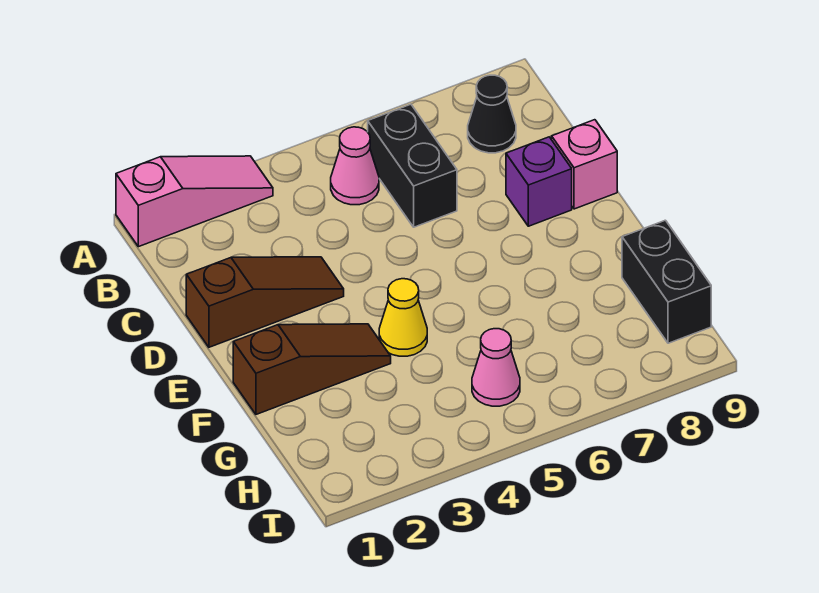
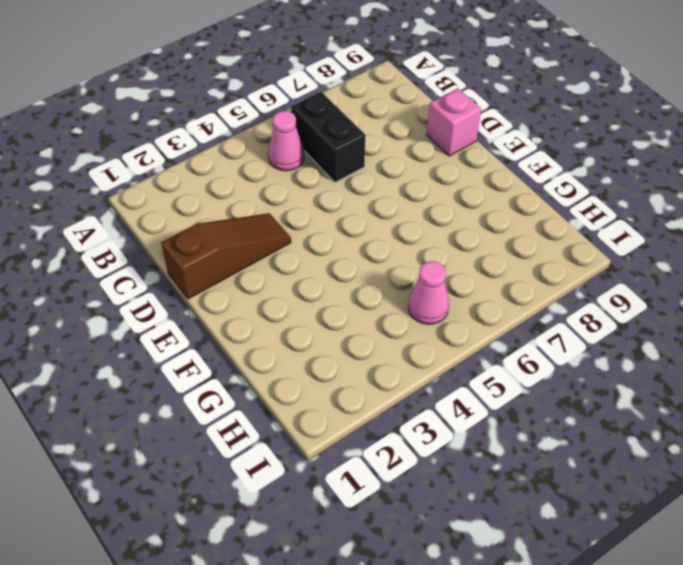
none -> pink slope A1:A3 level 1 top 1
none -> black cone B8 level 1

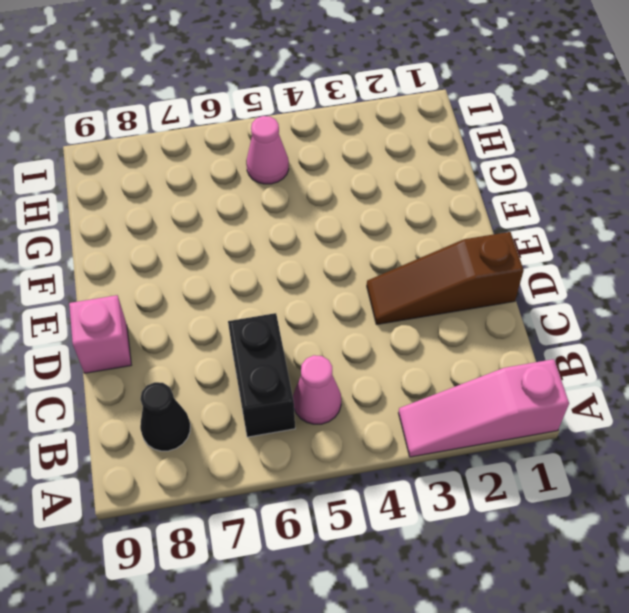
none -> purple brick D8 level 1
none -> brown slope F1:F3 level 1 top 1

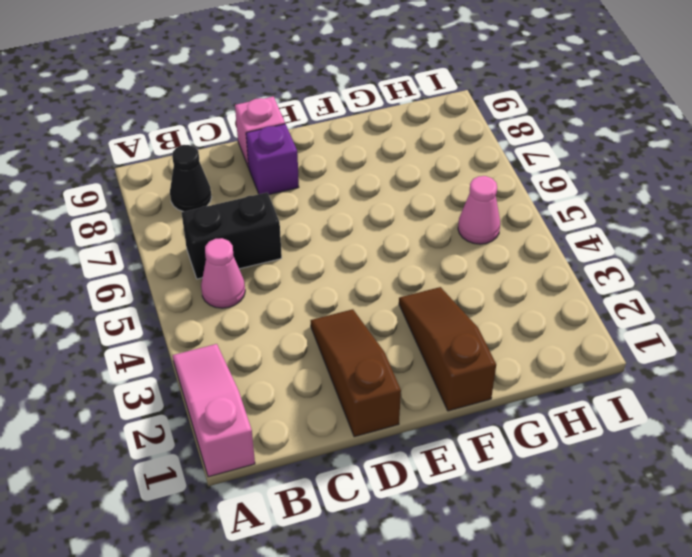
none -> yellow cone F4 level 1
none -> black brick G9:H9 level 1

